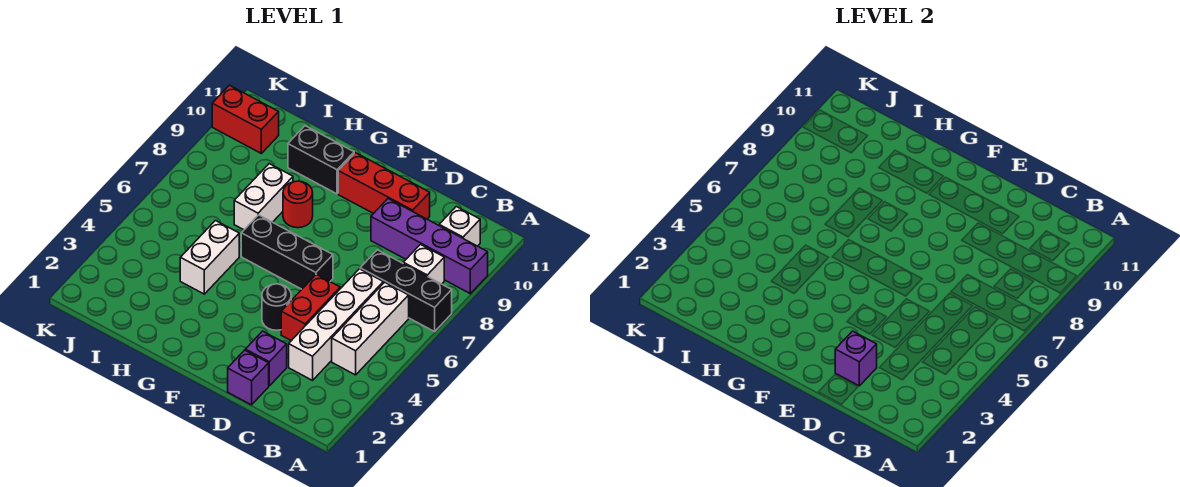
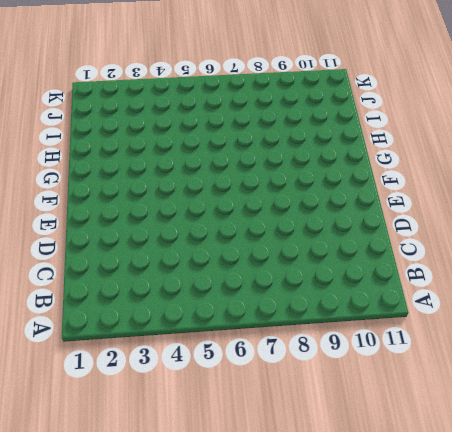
none -> black brick A7:C7 level 1
none -> purple brick A9:D9 level 1
none -> white brick B4:B6 level 1

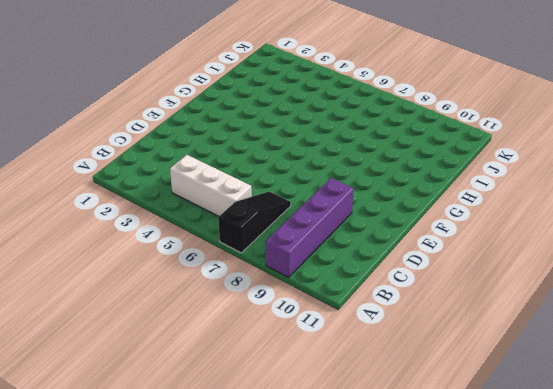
black slope A7:C7 level 1 top A -> black brick A7:C7 level 1
none -> white brick B8 level 1
none -> white brick B10 level 1
none -> white brick C3:C6 level 1

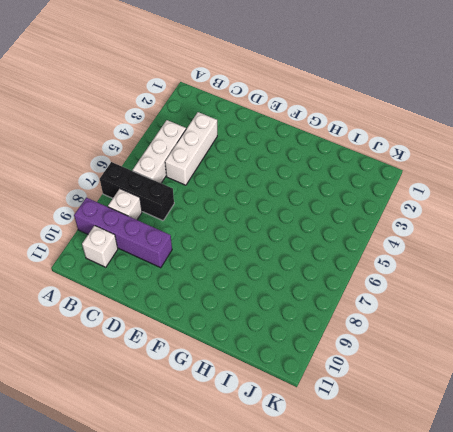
white brick C3:C5 level 1 -> white brick C3:C6 level 1
none -> purple brick D1 level 1
none -> purple brick D2 level 1
none -> red brick D4:D5 level 1

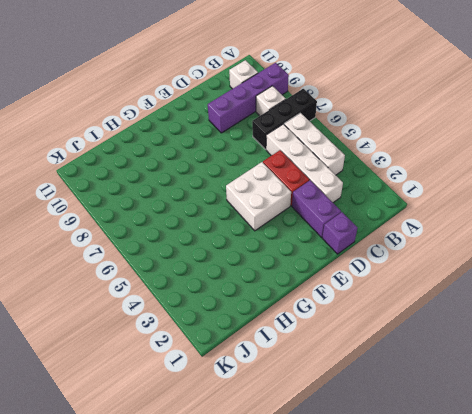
purple brick D2:D3 level 1 -> purple brick D2 level 1
white brick E4:F5 level 1 -> black round brick E4 level 1
none -> red brick D10:F10 level 1
none -> black brick E6:G6 level 1
none -> red round brick G8 level 1

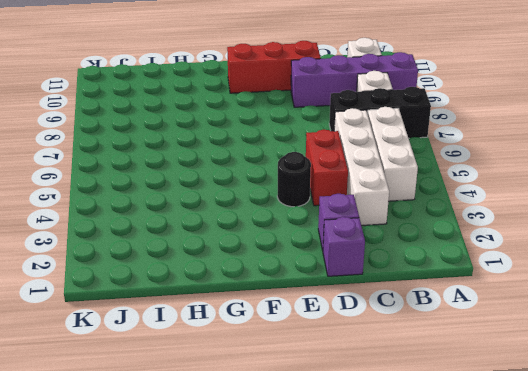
none -> black brick E6:G6 level 1
none -> red round brick G8 level 1
none -> black brick G10:H10 level 1

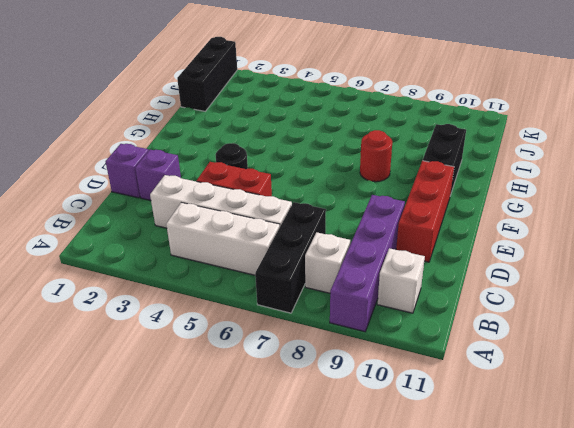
black brick I1:K1 level 1 -> black brick E6:G6 level 1
none -> white brick H4:H5 level 1
none -> white brick H7:H8 level 1
none -> red brick J10:K10 level 1

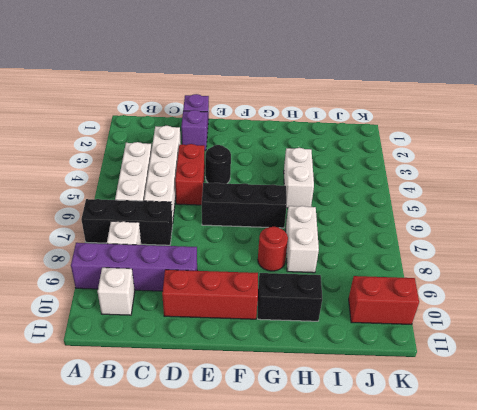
none -> purple brick D2 level 2

